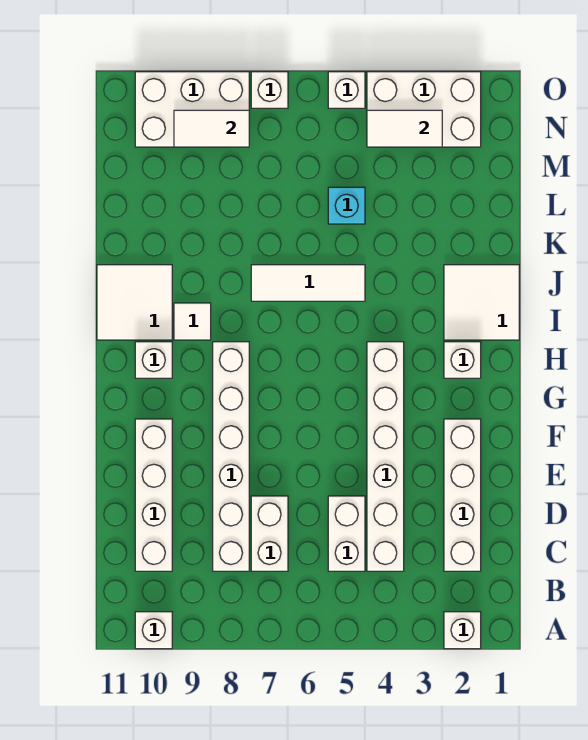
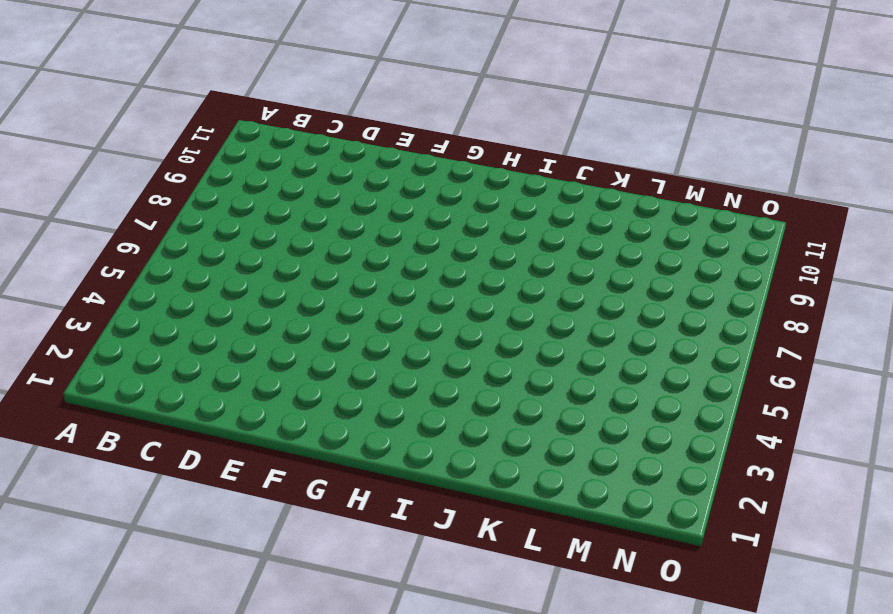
none -> white brick A2 level 1
none -> white brick A10 level 1
none -> white brick C2:F2 level 1

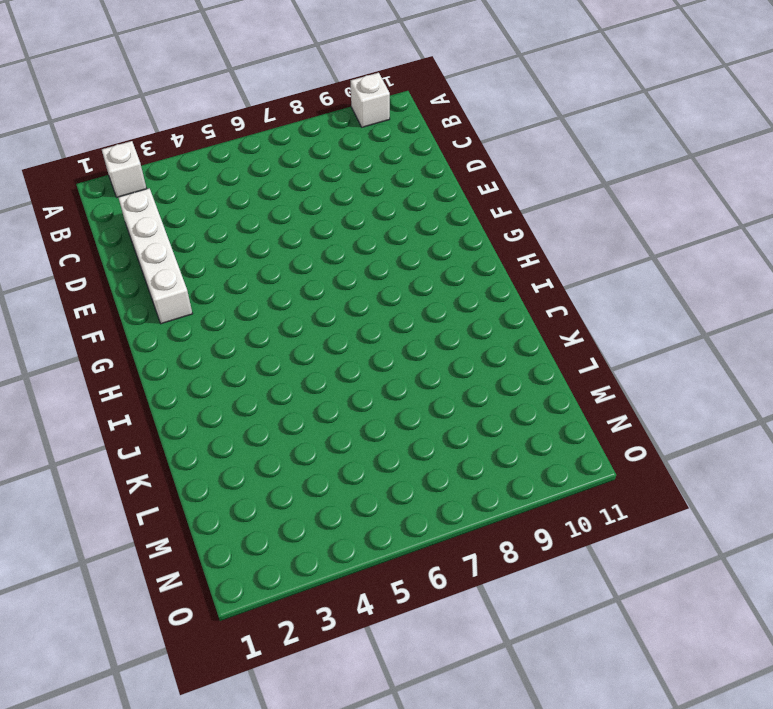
none -> white brick C4:H4 level 1
none -> white brick C5:D5 level 1
none -> white brick C7:D7 level 1

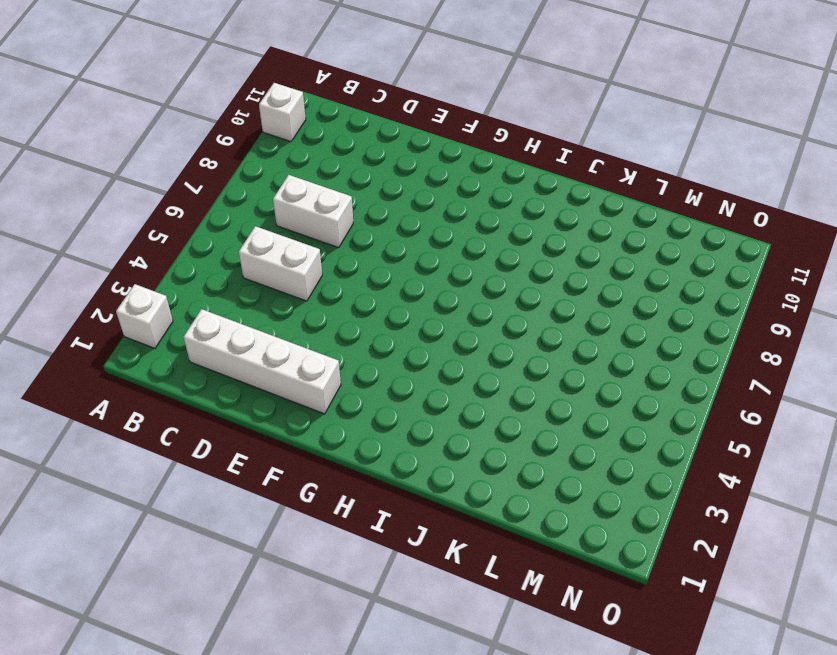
none -> white brick C4:H4 level 1
none -> white brick C8:H8 level 1
none -> white brick C10:F10 level 1

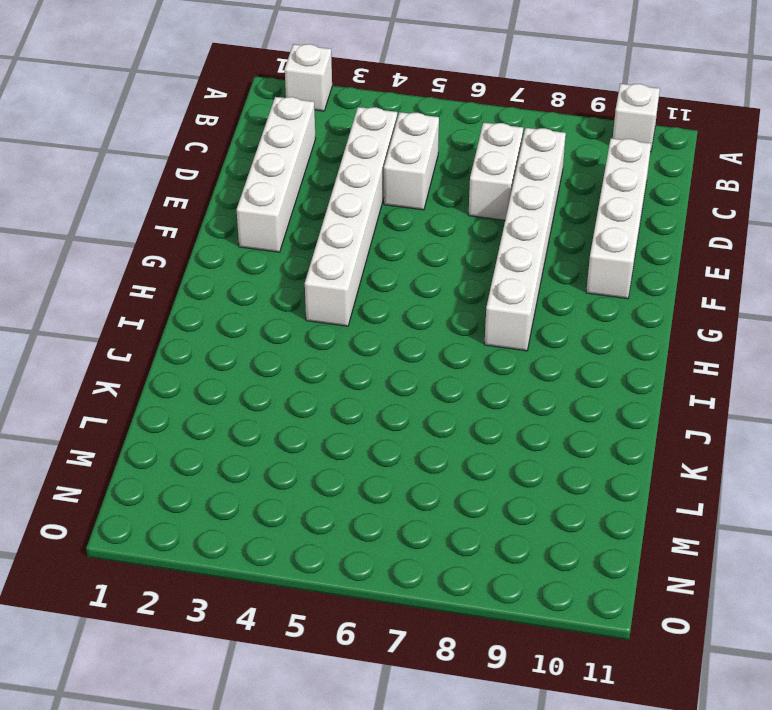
none -> white brick H2 level 1
none -> white brick H10 level 1
none -> white tile I1:J2 level 1

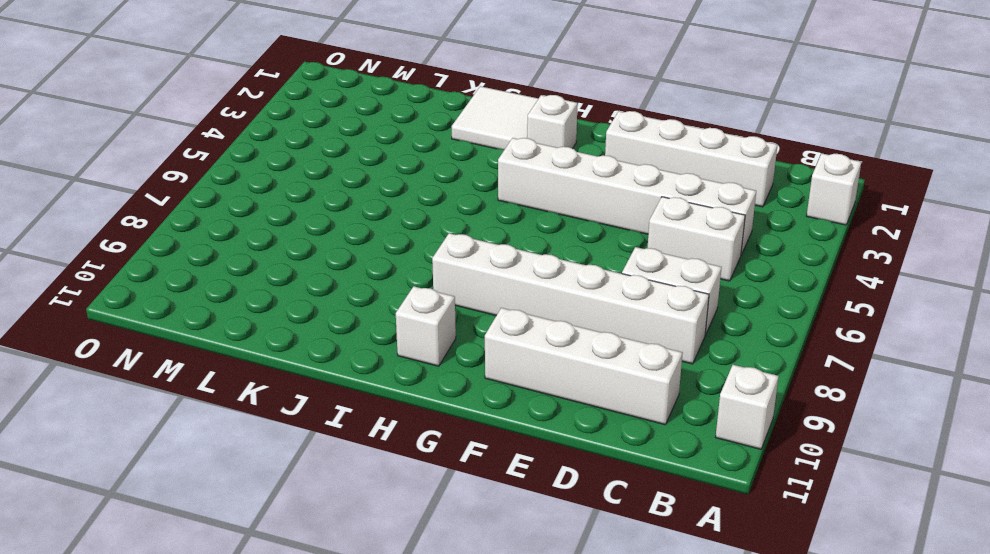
none -> white tile I9 level 1
none -> white tile I10:J11 level 1
none -> white tile J5:J7 level 1

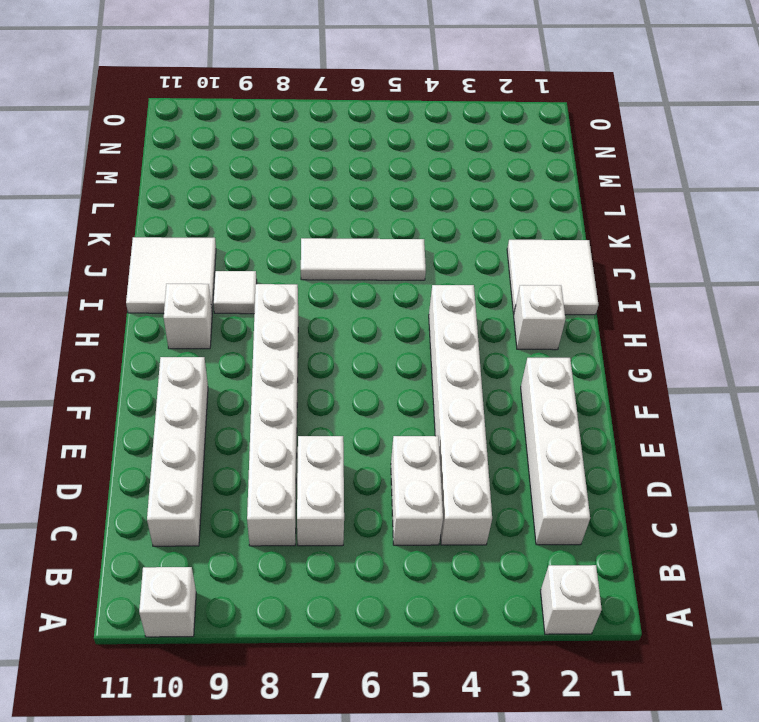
none -> cyan brick L5 level 1
none -> white brick N2:O4 level 1
none -> white brick N8:O10 level 1

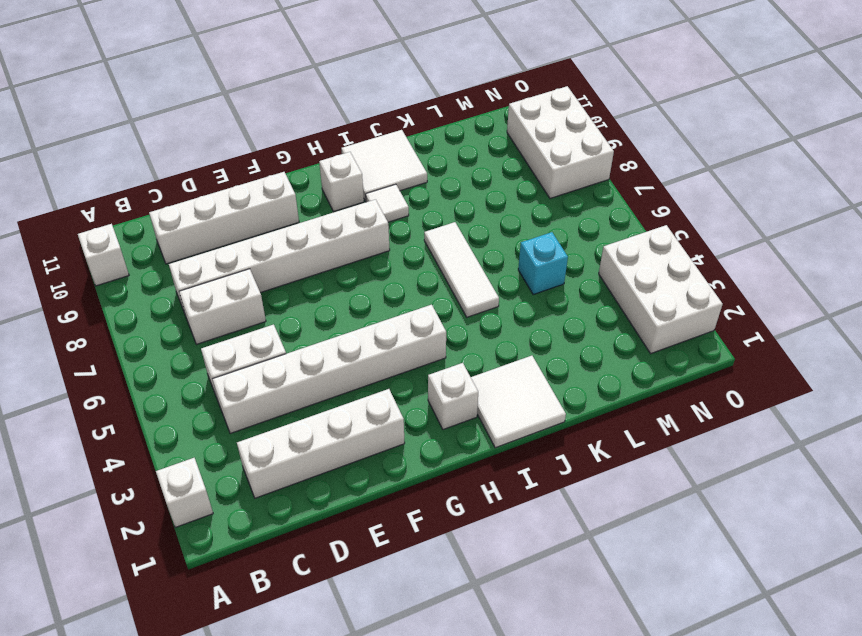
none -> white brick O5 level 1
none -> white brick O7 level 1
none -> white tile N3:N4 level 2

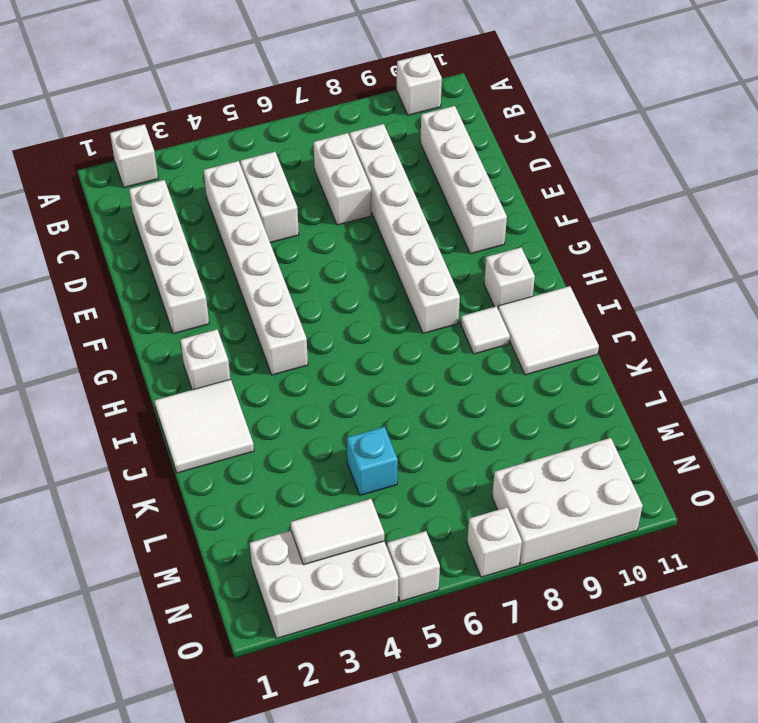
none -> white tile J5:J7 level 1
none -> white tile N8:N9 level 2

